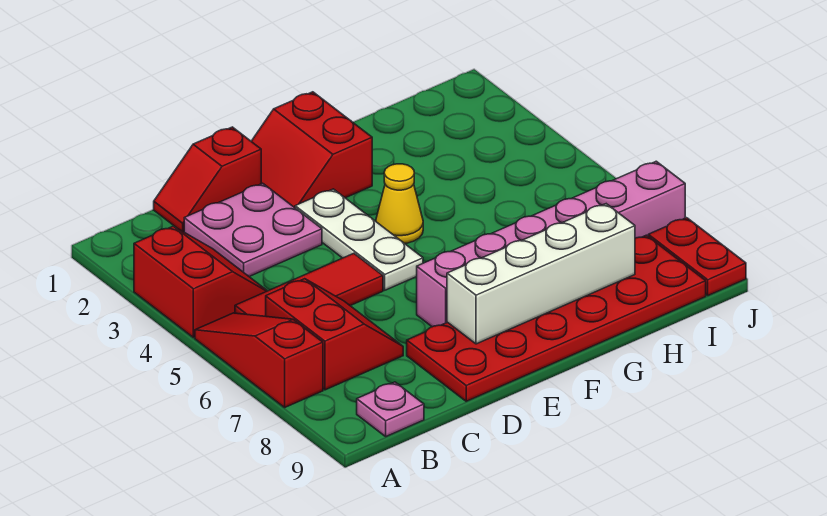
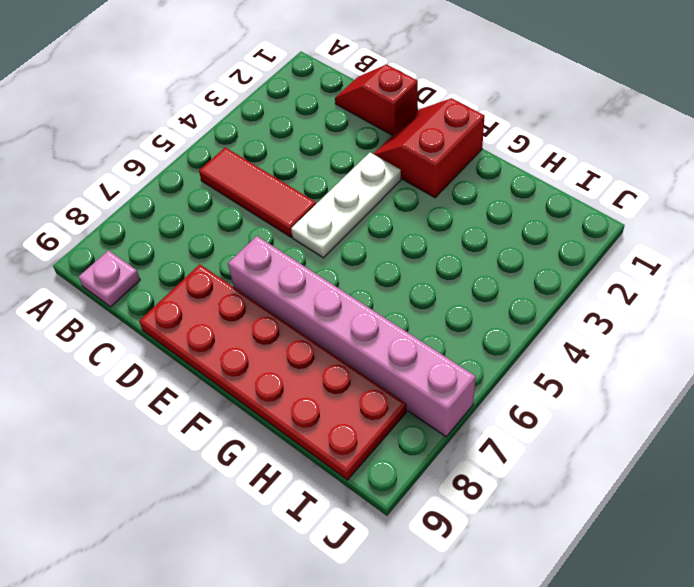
none -> red slope A3:B4 level 1 top A
none -> red slope A5:A7 level 1 top 7
none -> red slope B6:C7 level 1 top B

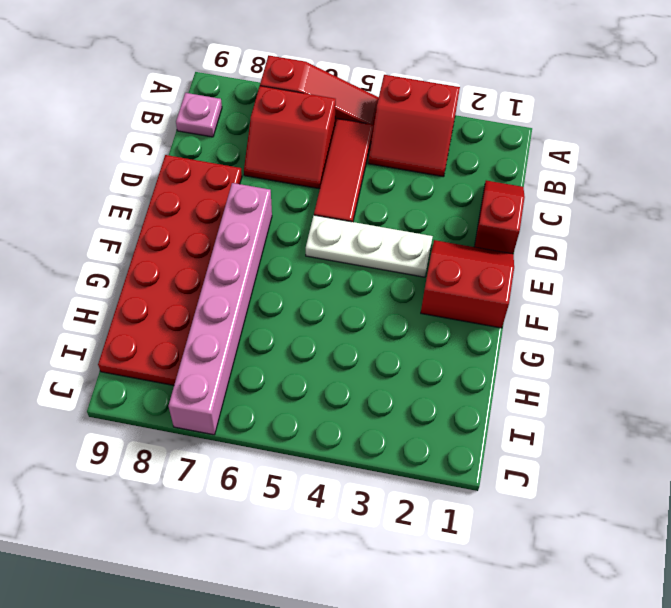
none -> pink plate C2:D3 level 1
none -> yellow cone F4 level 1
none -> red plate J8:J9 level 1

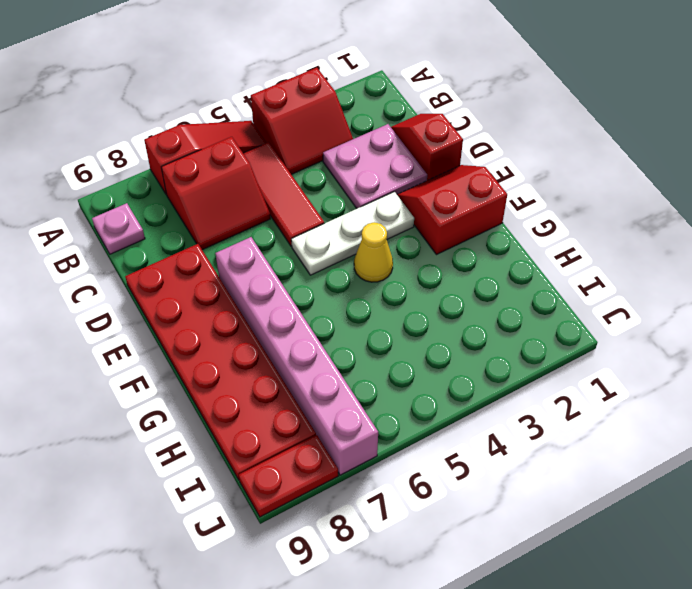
none -> white brick E8:H8 level 2

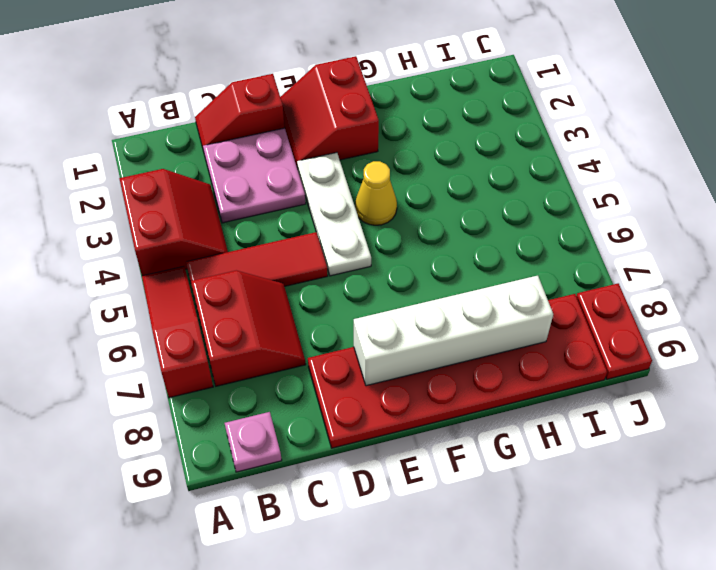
none -> pink brick E7:J7 level 1

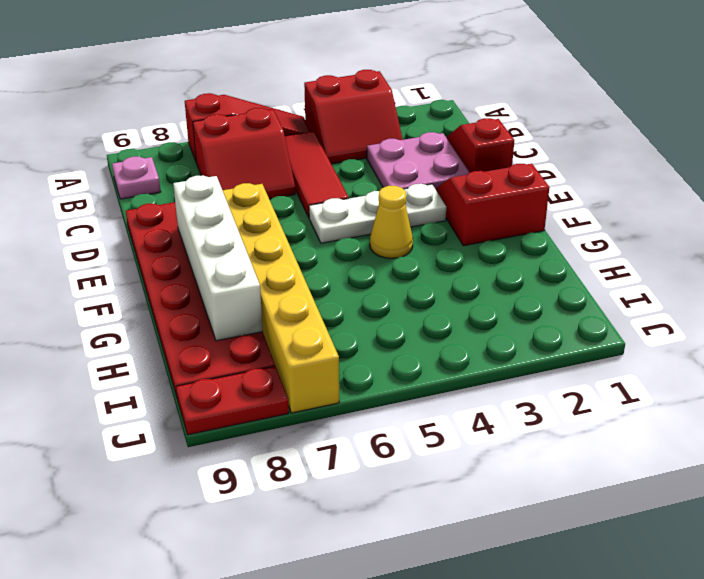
yellow brick E7:J7 level 1 -> pink brick E7:J7 level 1

